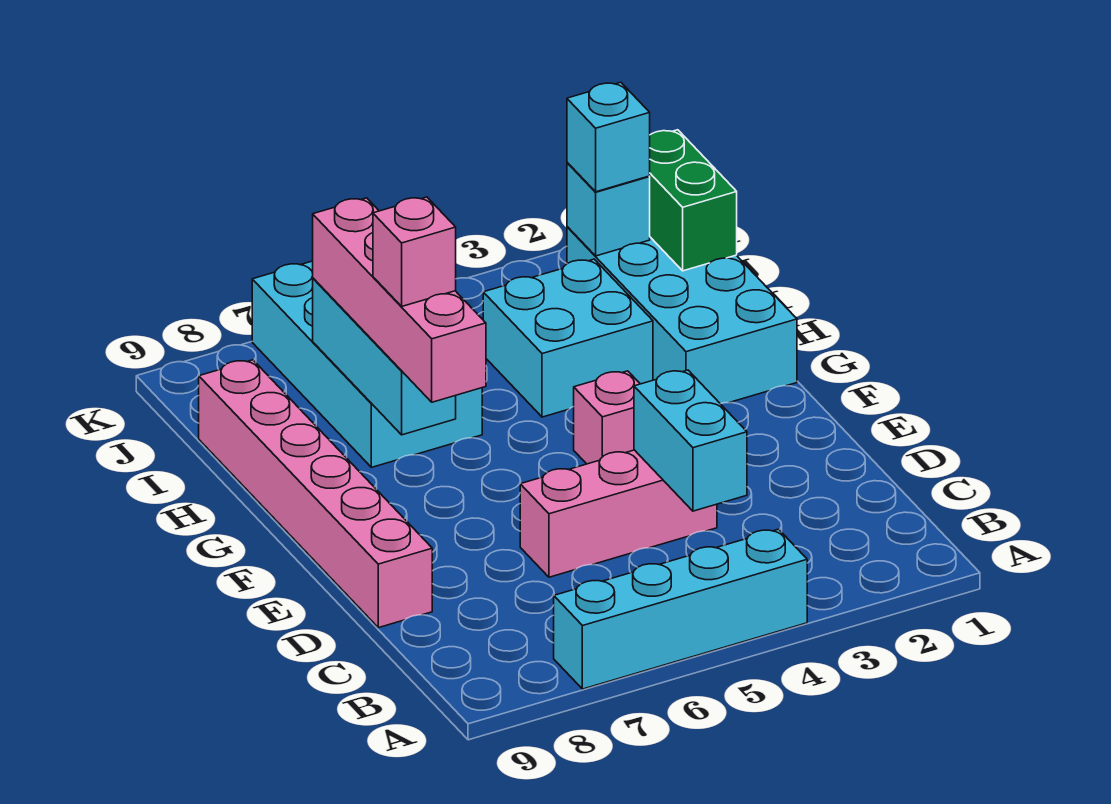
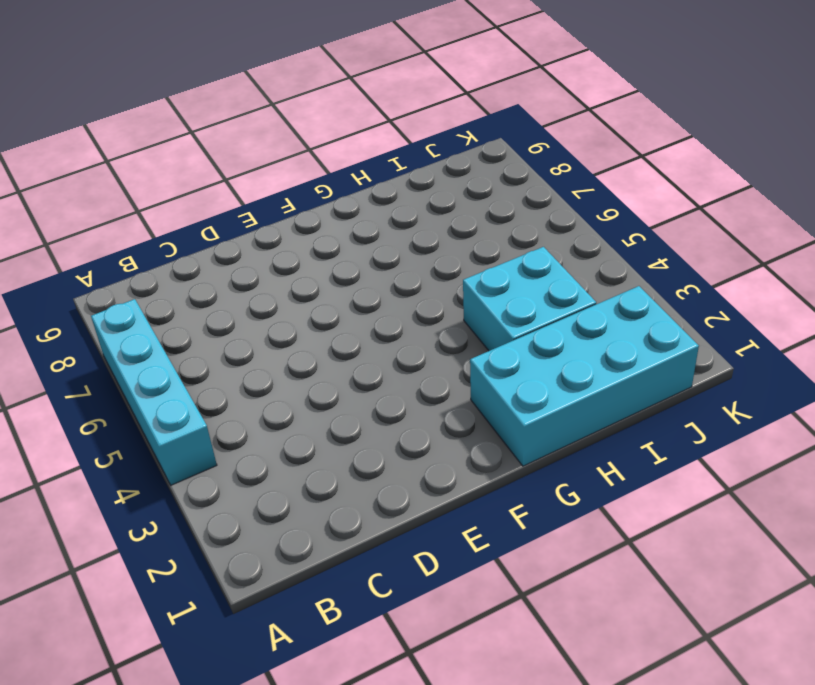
none -> pink brick D4:D6 level 1
none -> pink brick D9:I9 level 1
none -> pink brick F4 level 1

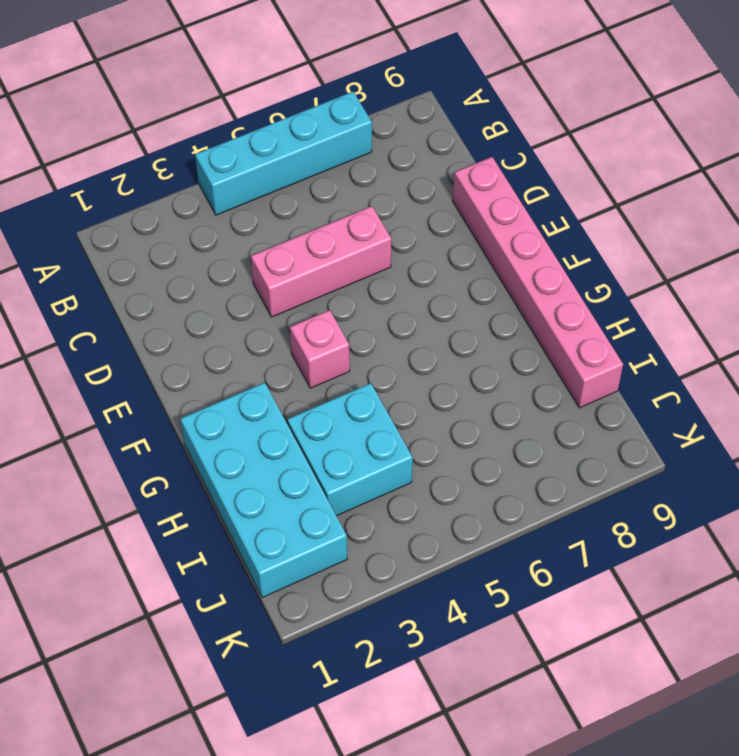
none -> cyan brick H6:K7 level 1
none -> cyan brick C4:D4 level 2
none -> cyan brick G7:I7 level 2

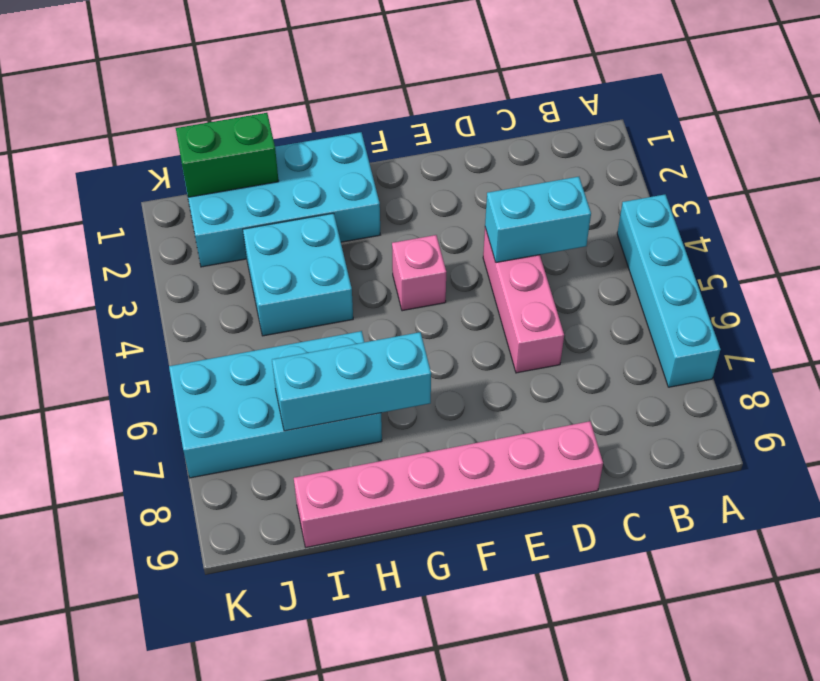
none -> cyan brick J2 level 2
none -> pink brick F7:I7 level 3
none -> cyan brick J2 level 3

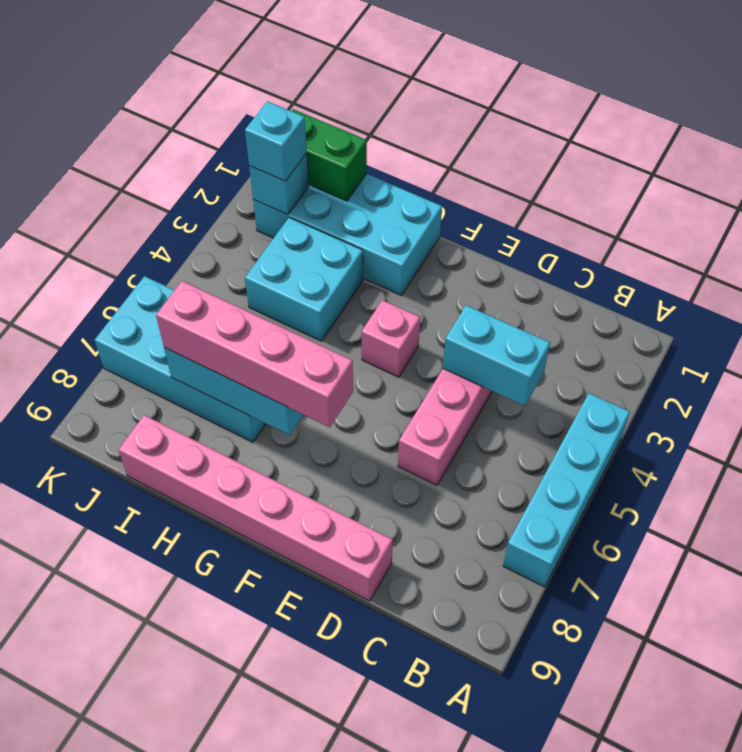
none -> pink brick G7 level 4

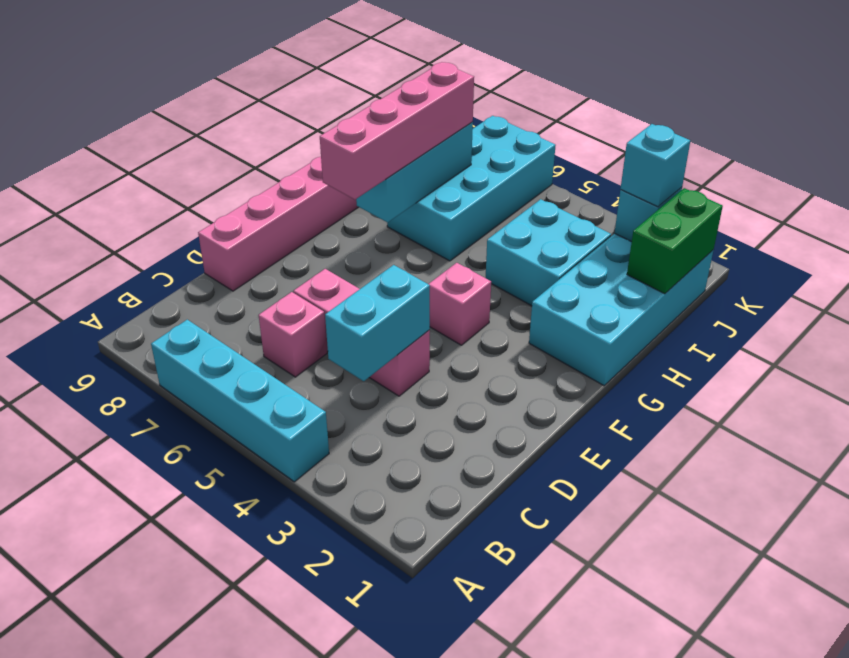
pink brick C6 level 1 -> pink brick G7 level 4

